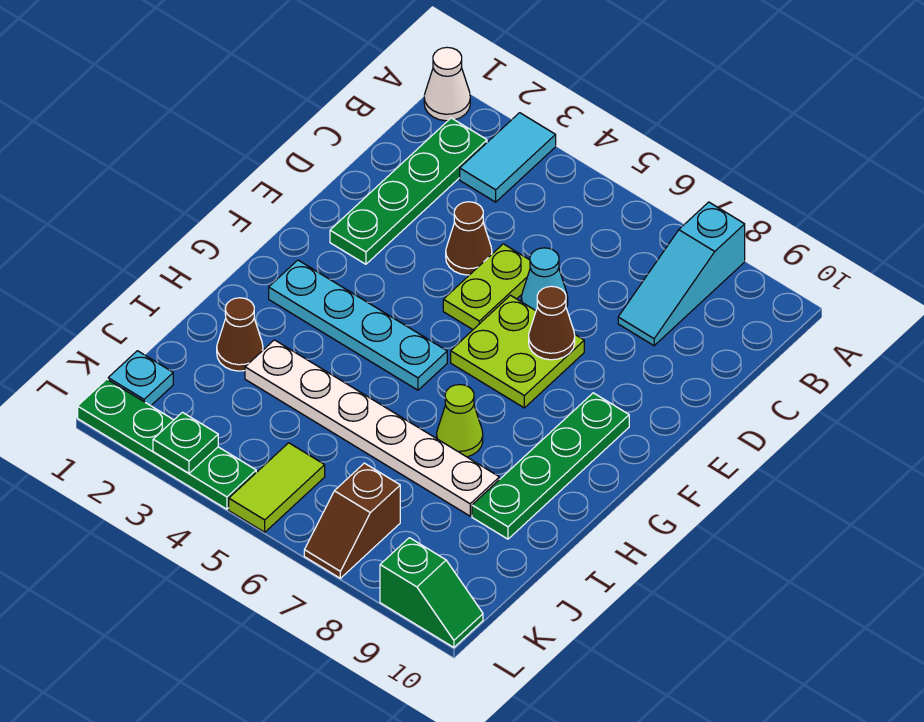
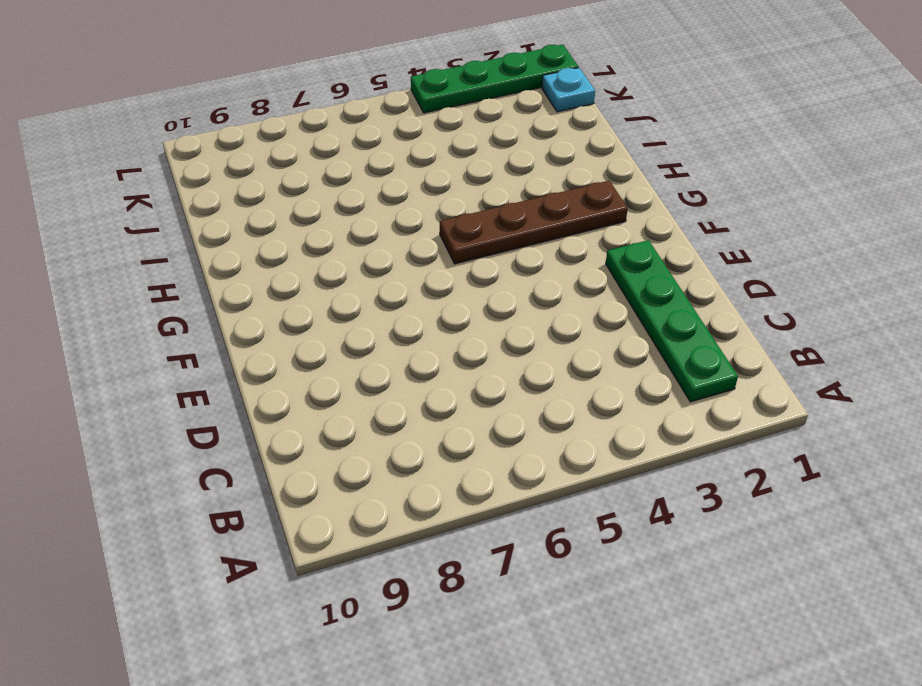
brown plate G2:G5 level 1 -> cyan plate G2:G5 level 1
none -> white cone A1 level 1
none -> cyan tile A3:B3 level 1
none -> cyan slope A8:C8 level 1 top A

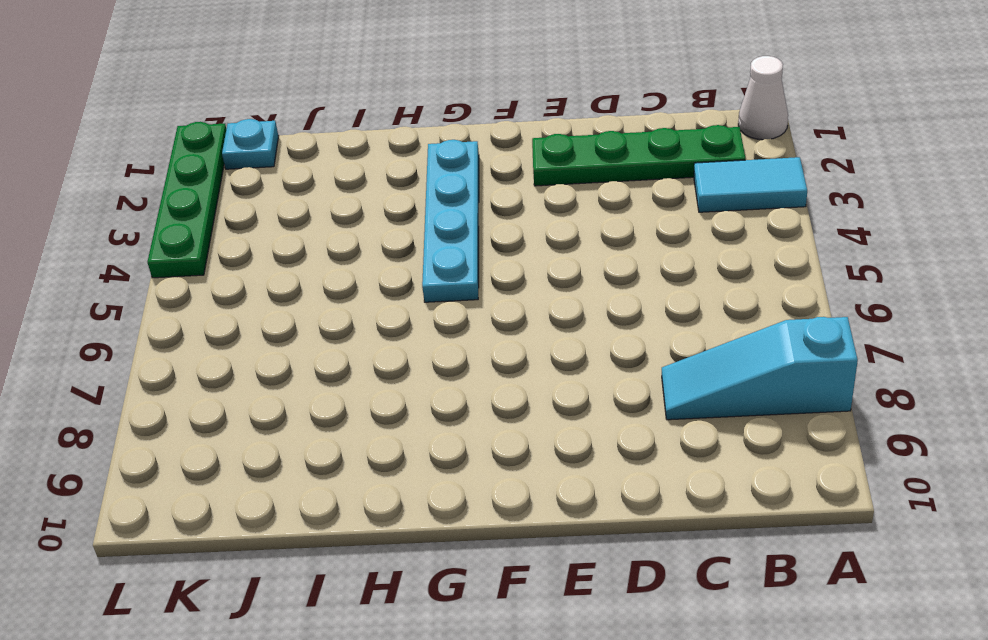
none -> brown cone D4 level 1
none -> lime plate D5:E5 level 1
none -> cyan cone D6 level 1

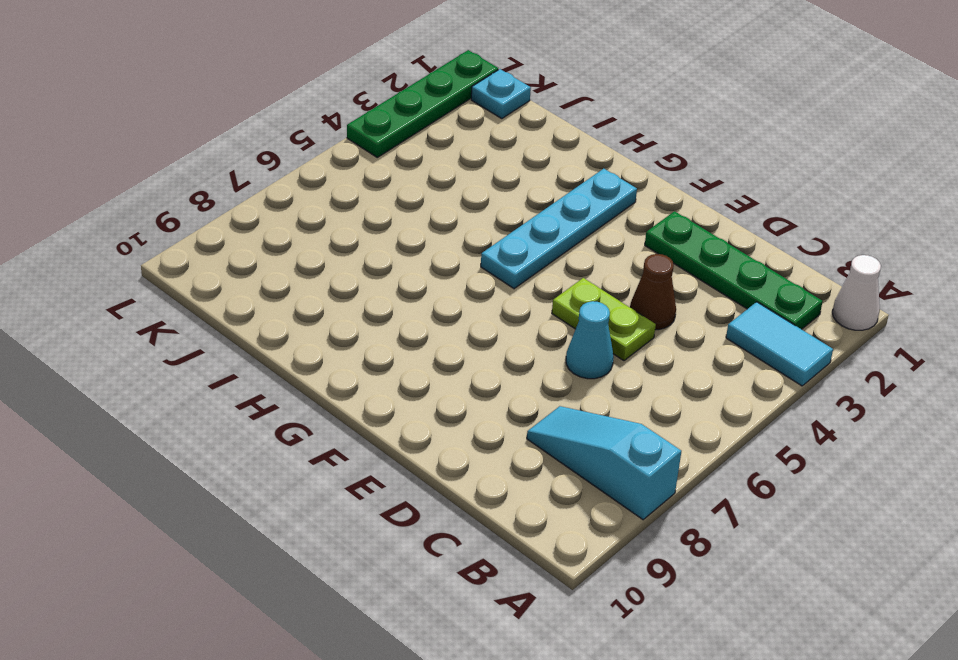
none -> lime plate E6:F7 level 1
none -> green plate F9:I9 level 1
none -> lime cone H7 level 1

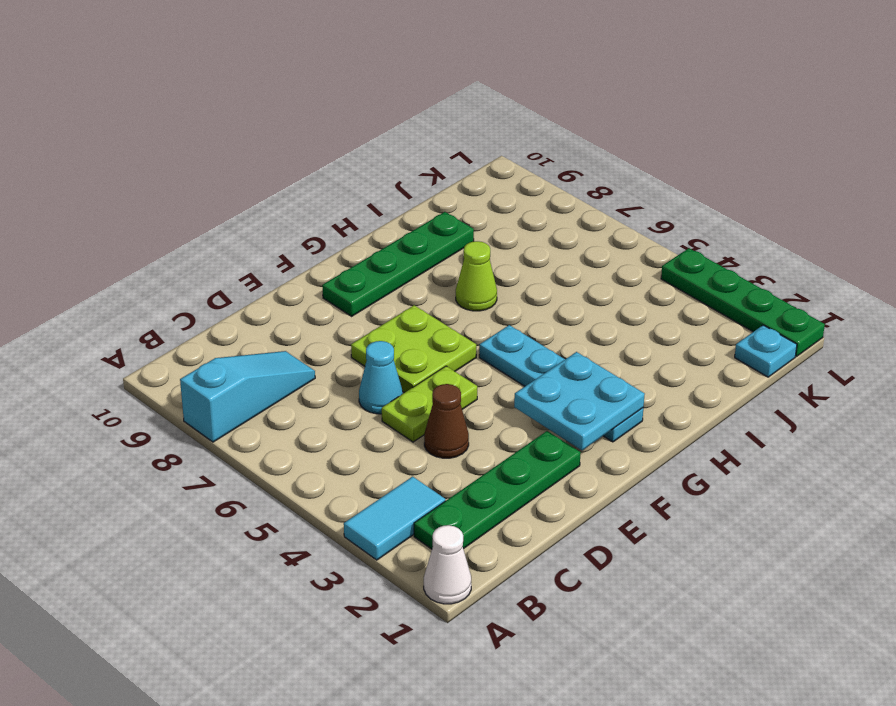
cyan plate F2:G3 level 2 -> none
none -> brown cone I2 level 1
none -> white plate I3:I8 level 1
none -> lime tile K5:L5 level 1

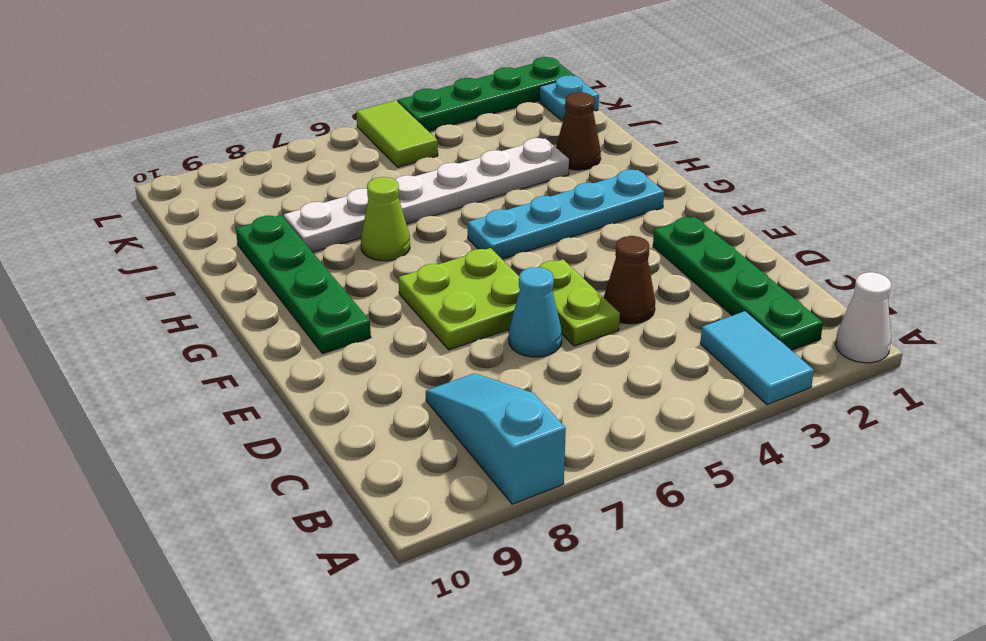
none -> brown slope K7:L7 level 1 top K
none -> green slope L9:L10 level 1 top 9
none -> brown cone E7 level 2

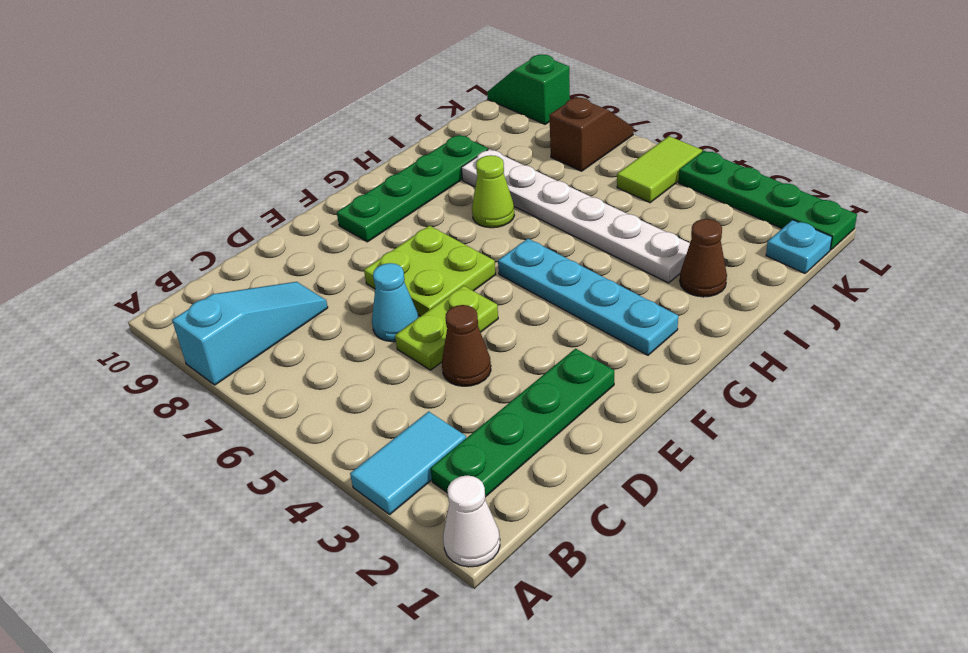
none -> brown cone E7 level 2
none -> green plate L3 level 2

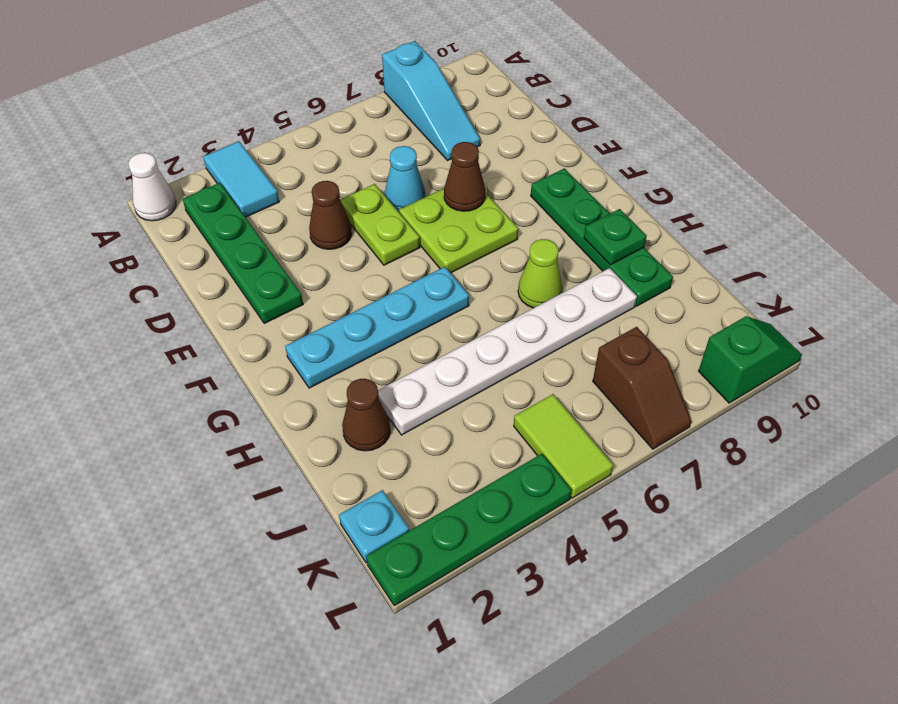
green plate H9 level 2 -> green plate L3 level 2

